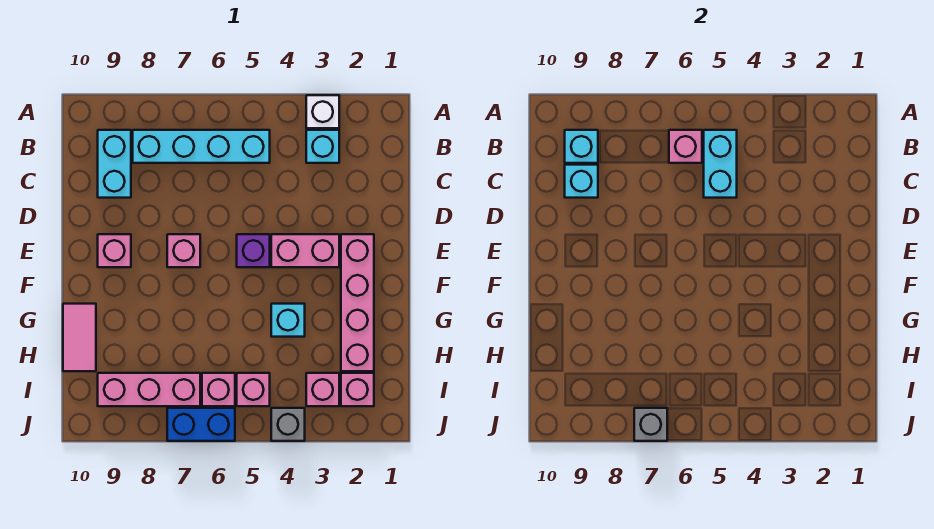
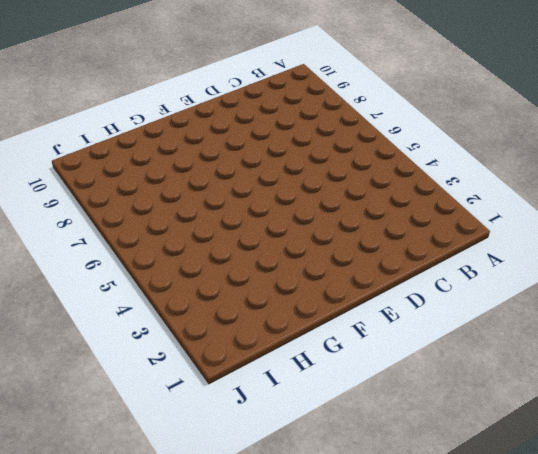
none -> white brick A3 level 1
none -> cyan brick B3 level 1
none -> cyan brick B5:B8 level 1

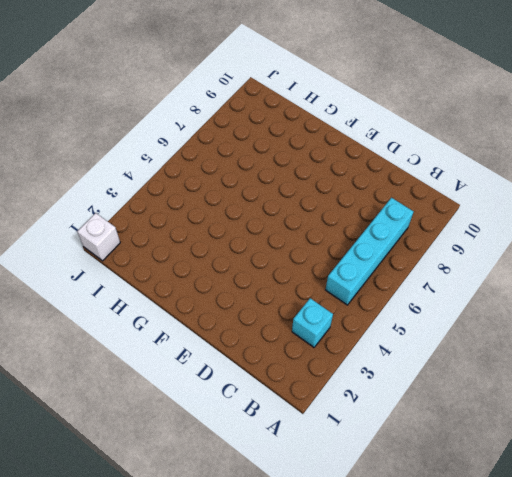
white brick J1 level 1 -> white brick A3 level 1
none -> cyan brick B9:C9 level 1
none -> pink brick E2:H2 level 1
none -> pink brick E3:E4 level 1

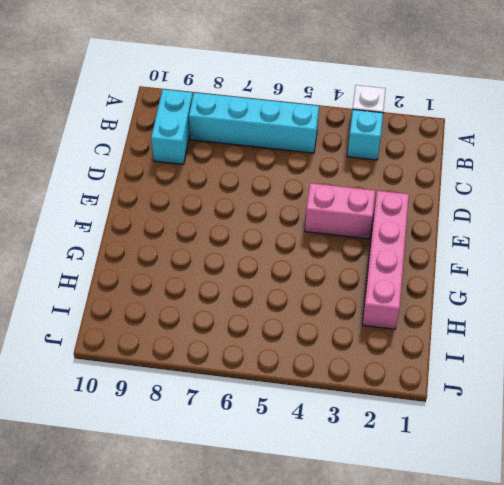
none -> purple brick E5 level 1
none -> pink brick E7 level 1
none -> pink brick E9 level 1

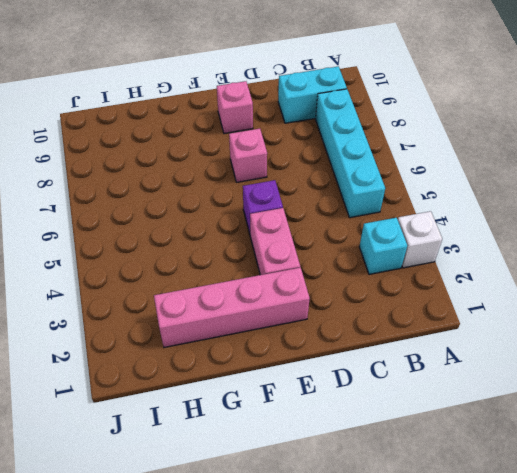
none -> cyan brick G4 level 1
none -> pink tile G10:H10 level 1
none -> pink brick I2 level 1

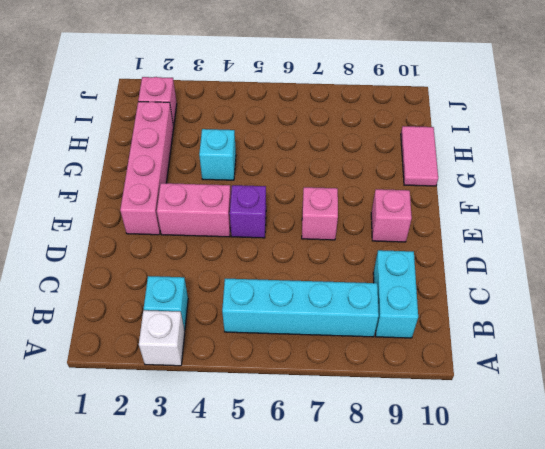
none -> pink brick I3 level 1
none -> pink brick I5 level 1
none -> pink brick I6 level 1

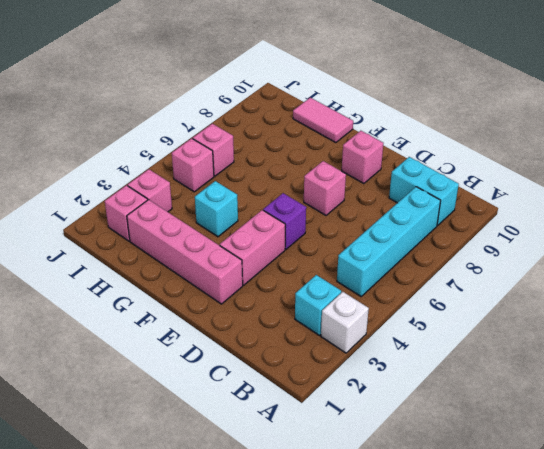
none -> pink brick I7:I9 level 1
none -> grey brick J4 level 1
none -> blue brick J6:J7 level 1

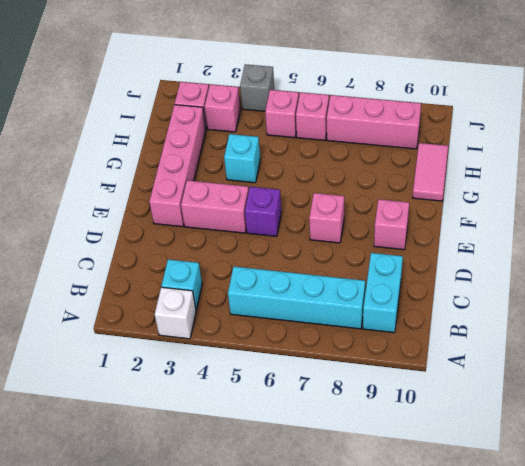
none -> blue brick J6:J7 level 1
none -> cyan brick B5:C5 level 2
none -> pink brick B6 level 2

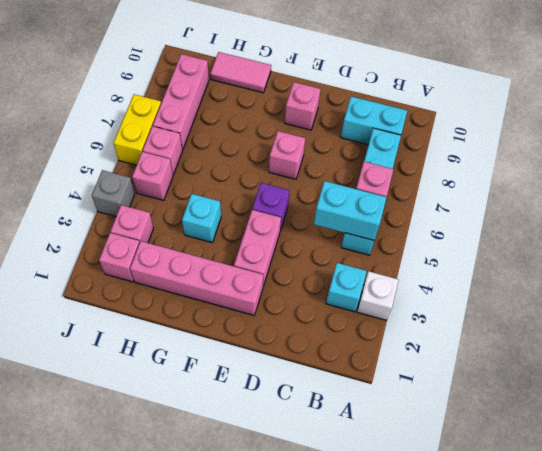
yellow brick J6:J7 level 1 -> blue brick J6:J7 level 1
none -> cyan brick B9 level 2
none -> cyan brick C9 level 2
none -> grey brick J7 level 2

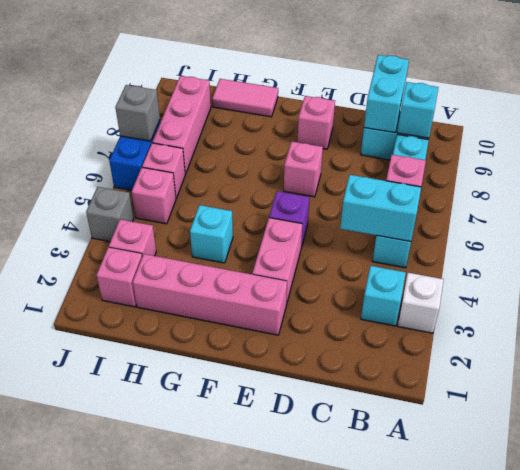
cyan brick C9:C10 level 2 -> cyan brick C9 level 2

